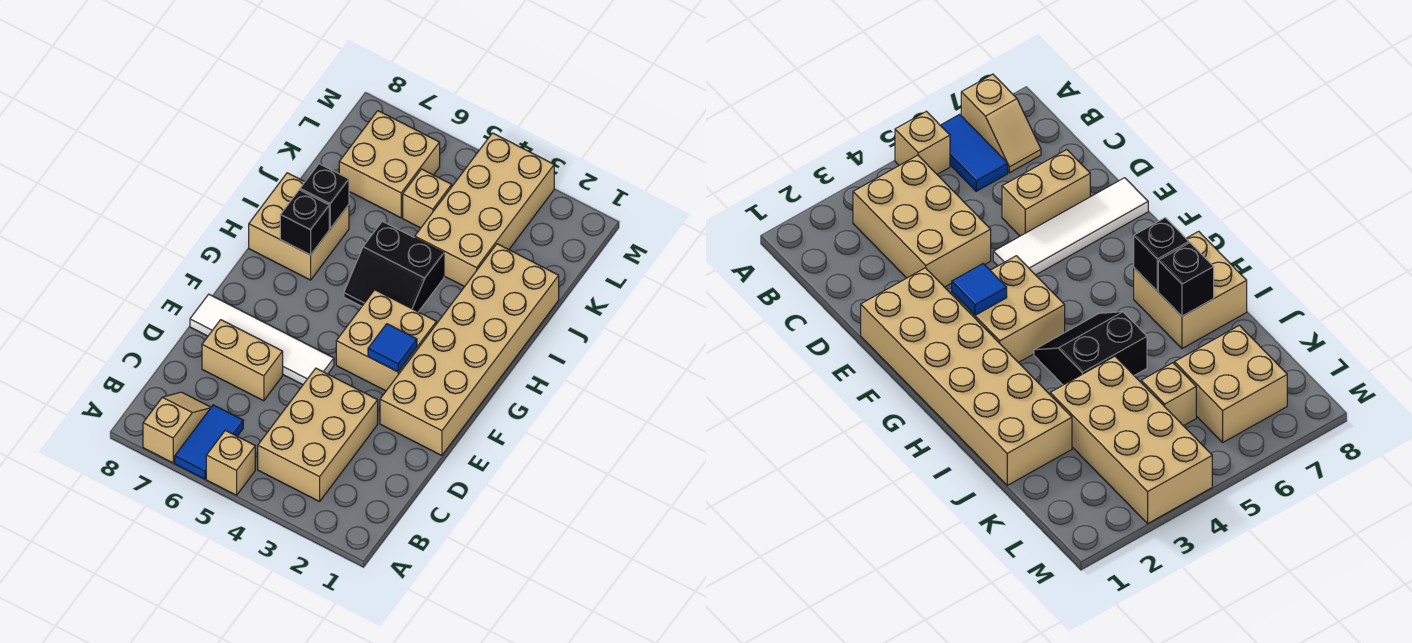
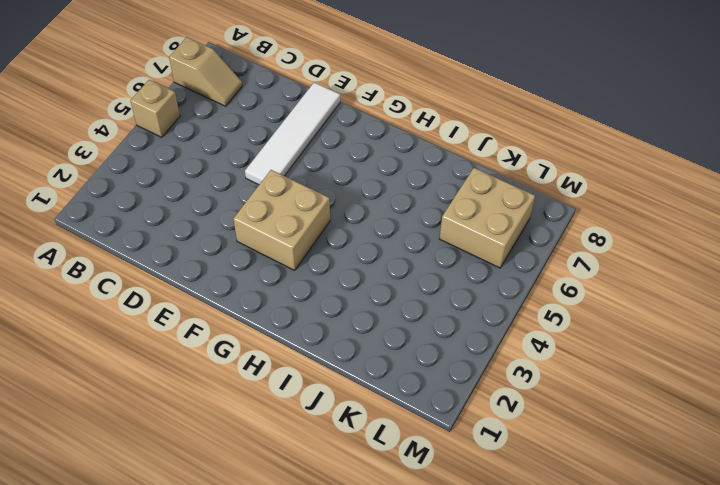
none -> blue tile A6:B6 level 1
none -> tan brick B3:D4 level 1
none -> tan brick D6:D7 level 1

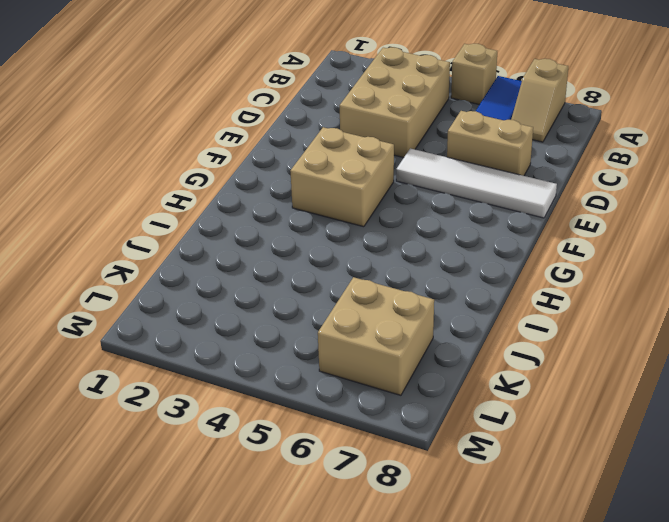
none -> tan brick E1:J2 level 1
none -> black slope H4:I5 level 1 top I
none -> tan brick H7:I8 level 1

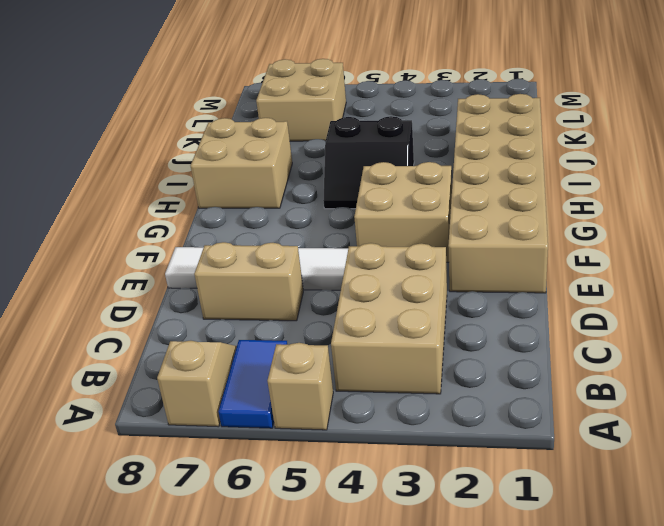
none -> tan brick J3:M4 level 1
none -> tan brick K5 level 1
none -> blue tile F3 level 2

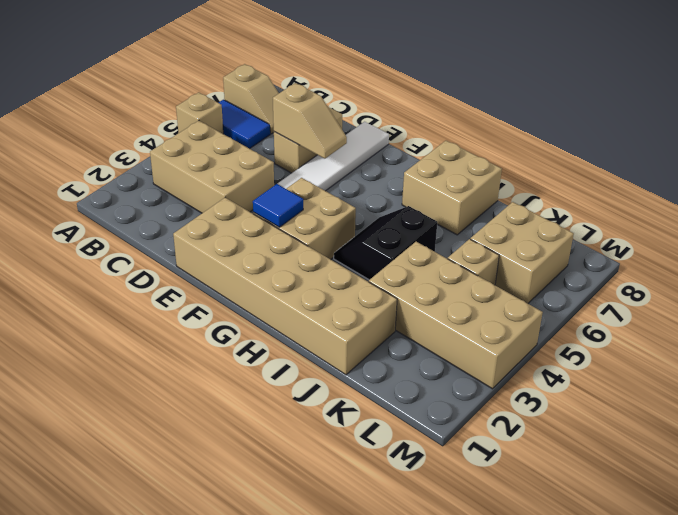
tan slope D6:E6 level 2 top D -> none
none -> black brick H7 level 2
none -> black brick I7 level 2

